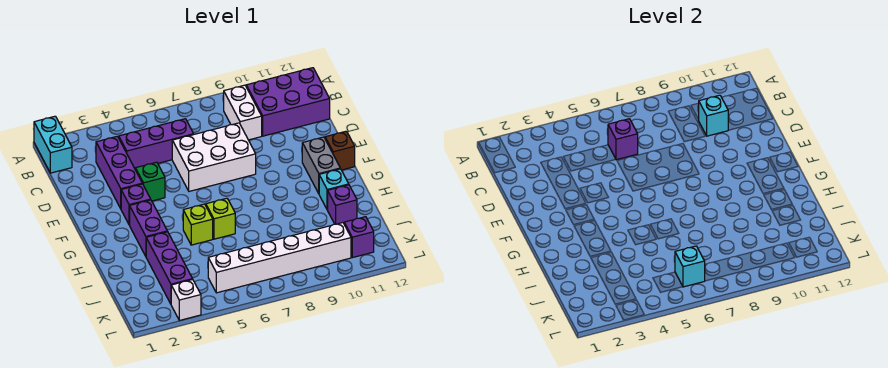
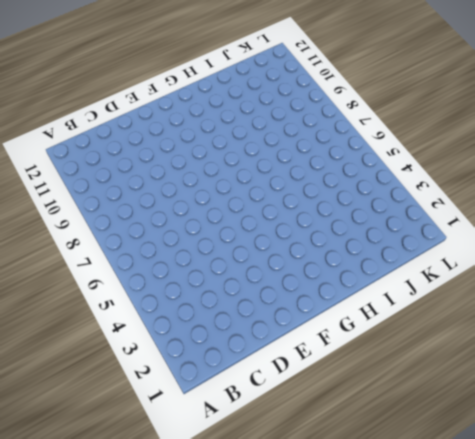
none -> cyan brick A1:B1 level 1
none -> white brick B9:C9 level 1
none -> purple brick B10:C12 level 1

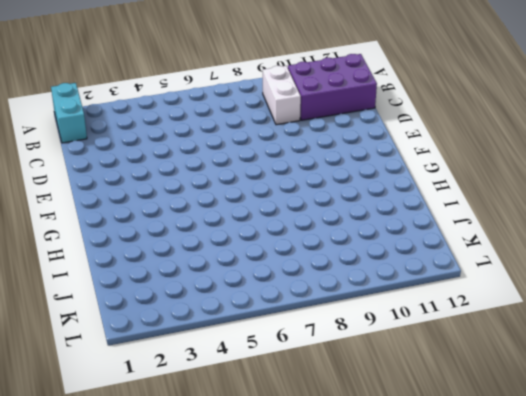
none -> purple brick C3:E3 level 1
none -> purple brick C4:C6 level 1
none -> white brick D6:E8 level 1

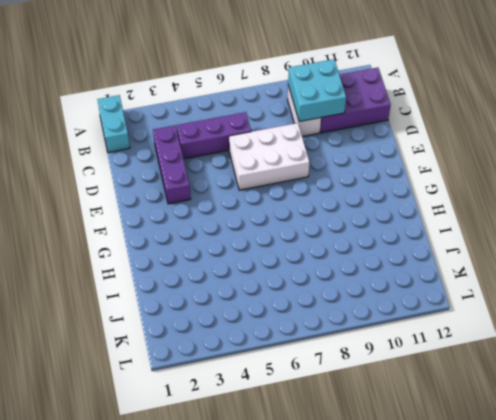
cyan brick B9:C10 level 2 -> cyan brick C10 level 2
none -> green brick E4 level 1
none -> purple brick F3 level 1
none -> grey brick F11:G11 level 1

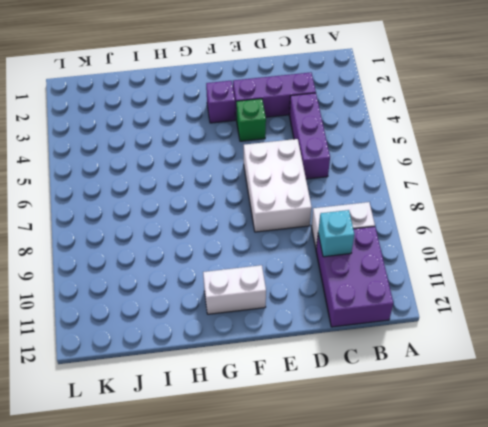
white brick F11:G11 level 1 -> grey brick F11:G11 level 1
none -> cyan brick A1:B1 level 1
none -> brown brick F12 level 1
none -> purple brick G3:H3 level 1

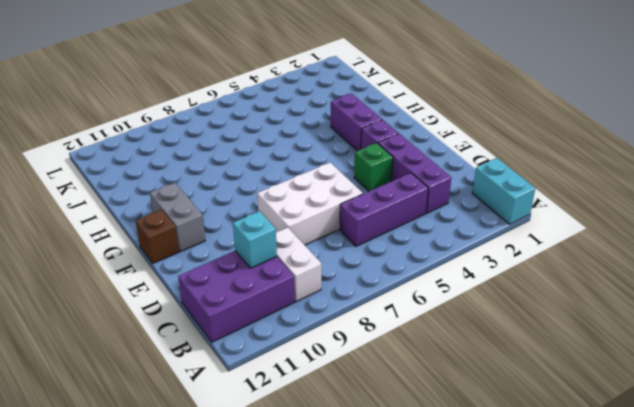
none -> lime brick H5 level 1
none -> lime brick H6 level 1
none -> cyan brick H11 level 1

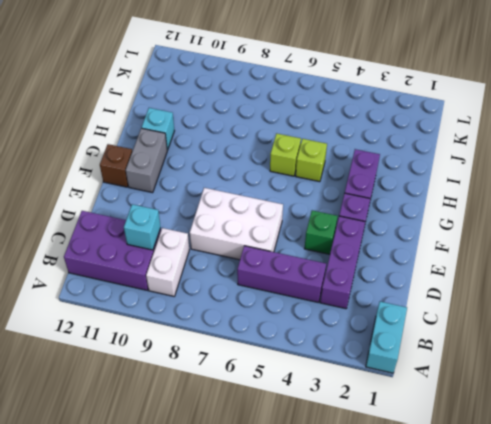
none -> purple brick I3:K3 level 1
none -> purple brick I11 level 1
none -> white brick K5:K10 level 1

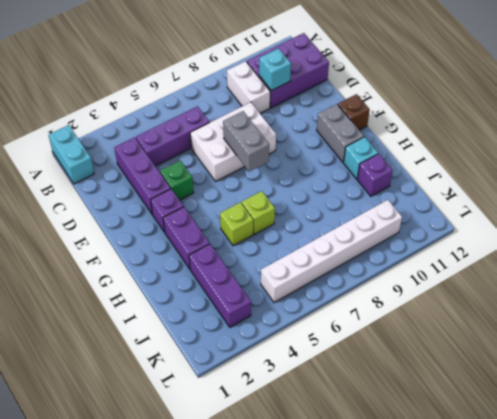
grey brick E7:F7 level 2 -> none
none -> purple brick K11 level 1
none -> white brick L3 level 1
none -> purple brick C6 level 2

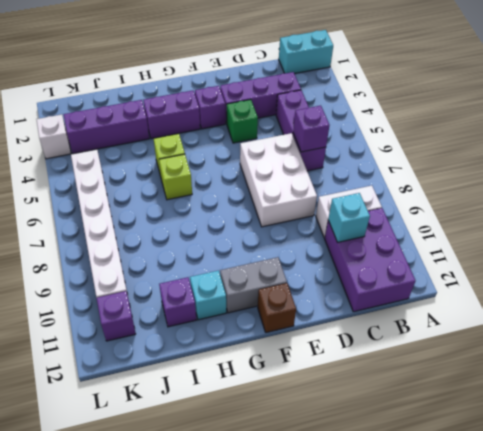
none -> cyan brick K6 level 2

